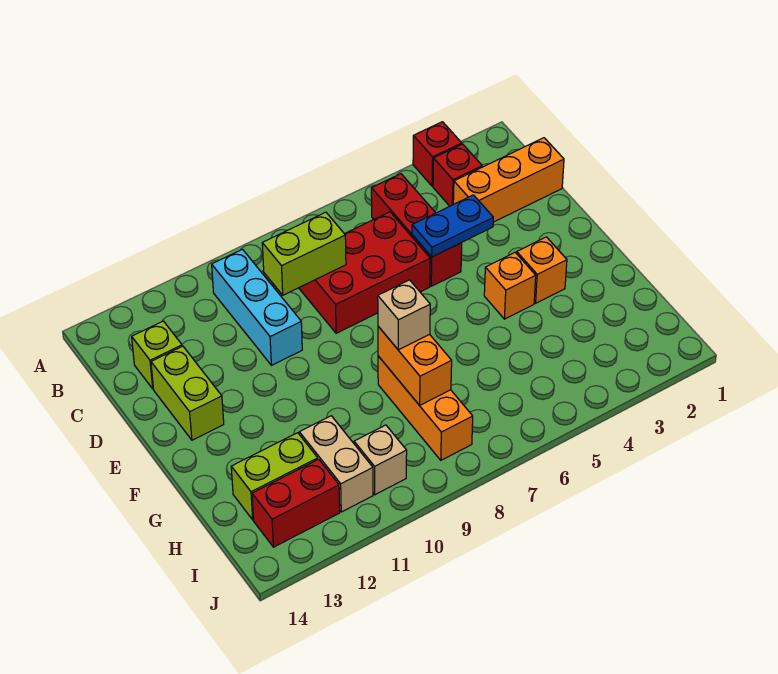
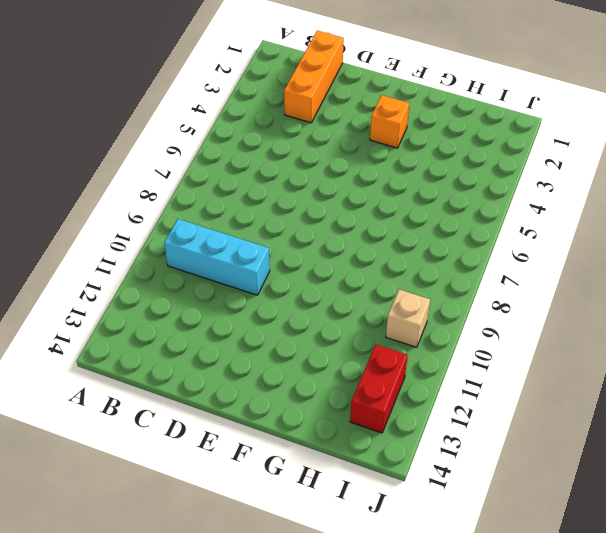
none -> red brick A3 level 1
none -> red brick B3 level 1
none -> red brick B5:D5 level 1

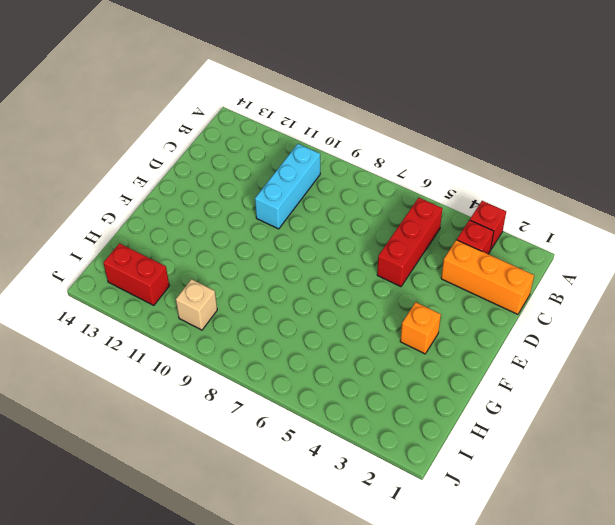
none -> red brick C6:D8 level 1
none -> lime brick C13 level 1
none -> lime brick D13:E13 level 1

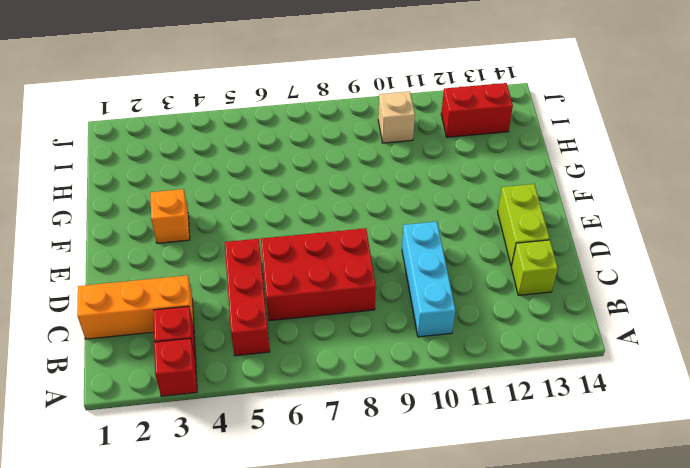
none -> orange brick F4 level 1
none -> orange brick G8:I8 level 1
none -> tan brick H11:I11 level 1

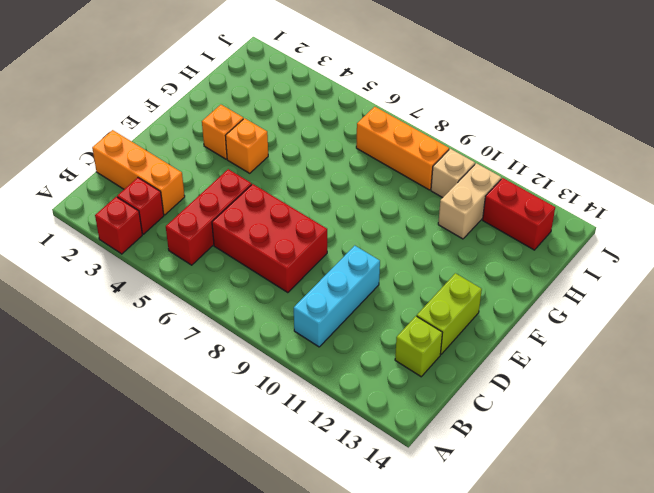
orange brick I7:I9 level 1 -> orange brick G8:I8 level 1
none -> lime brick H12:H13 level 1
none -> lime brick C8:C9 level 2
none -> blue plate D4:D5 level 2

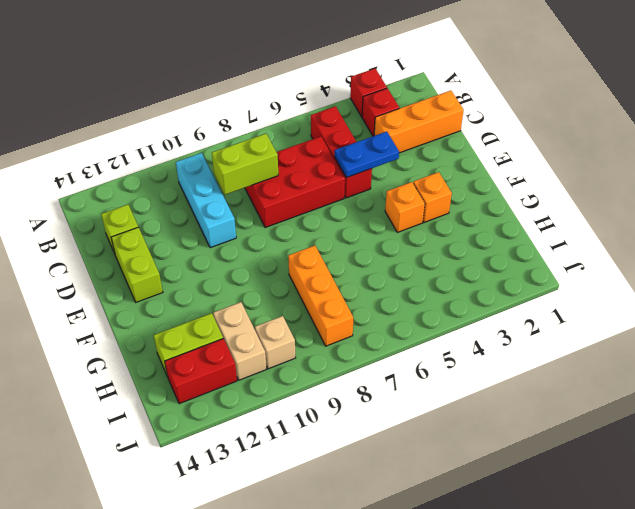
none -> orange brick G8:H8 level 2
none -> tan brick G8 level 3

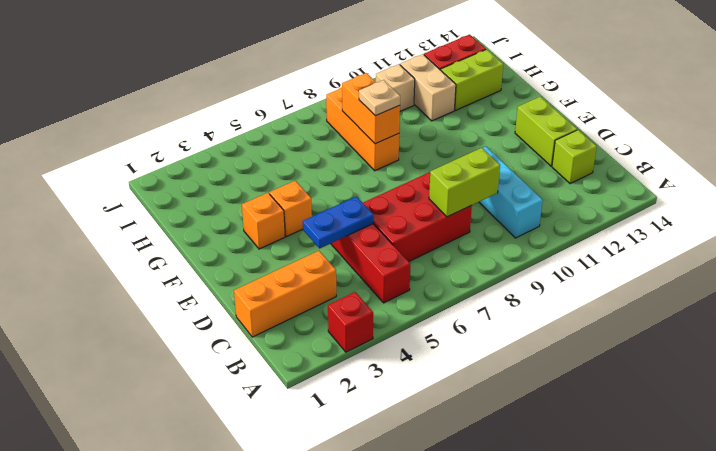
tan plate G8 level 3 -> tan brick G8 level 3
none -> red brick B3 level 1

